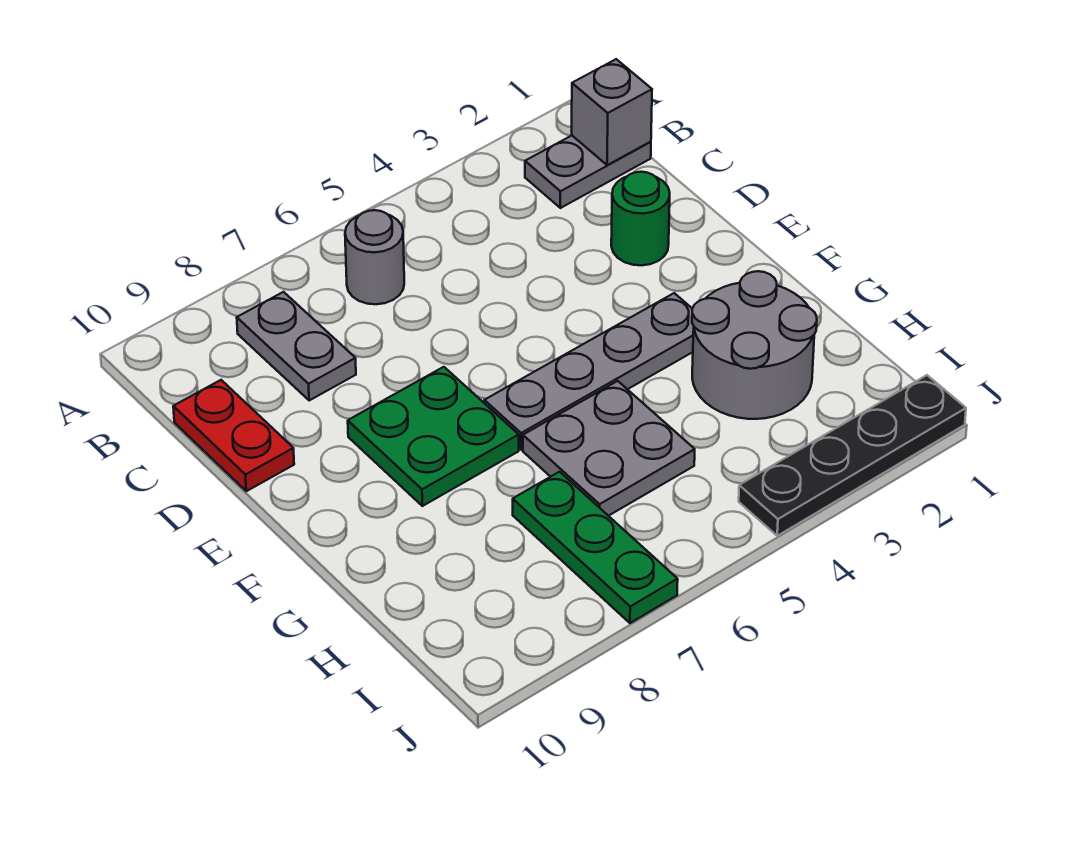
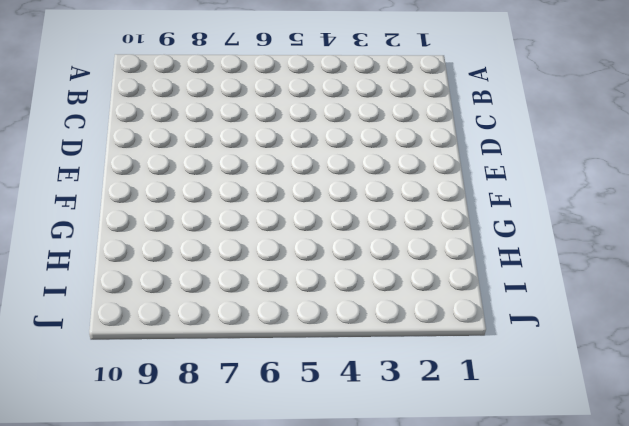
none -> grey plate B1:B2 level 1
none -> grey round brick B6 level 1
none -> grey plate B8:C8 level 1

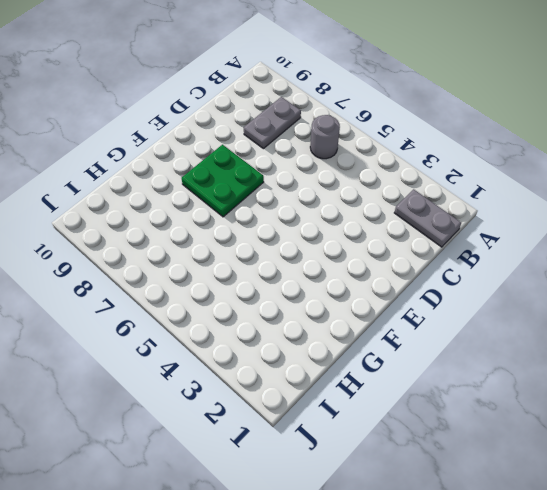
none -> red plate C10:D10 level 1
none -> green round brick D2 level 1
none -> grey plate F3:F6 level 1

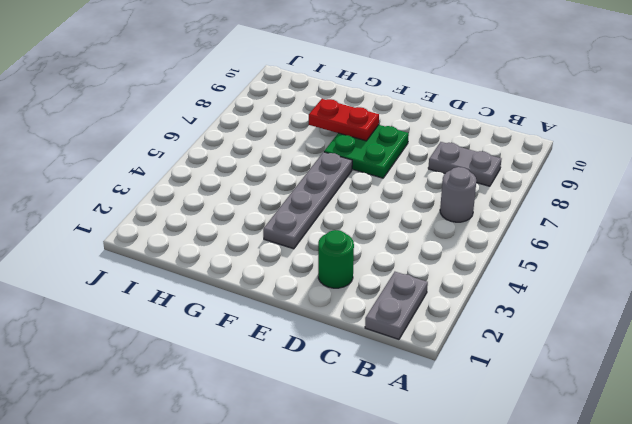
red plate F8:G8 level 2 -> red plate C10:D10 level 1
none -> grey round brick G2:H3 level 1
none -> grey plate G5:H6 level 1
none -> green plate H7:J7 level 1

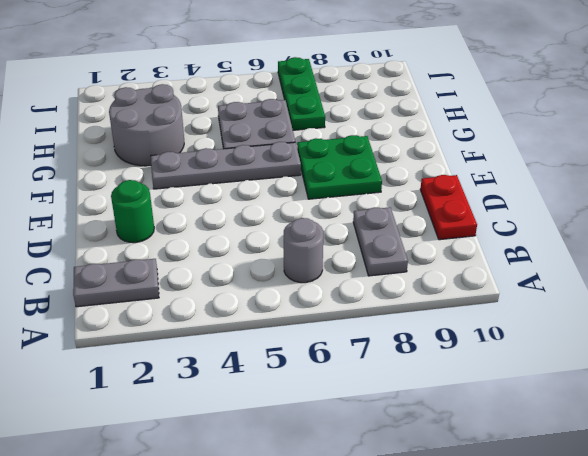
none -> black plate J1:J4 level 1
none -> grey brick B1 level 2

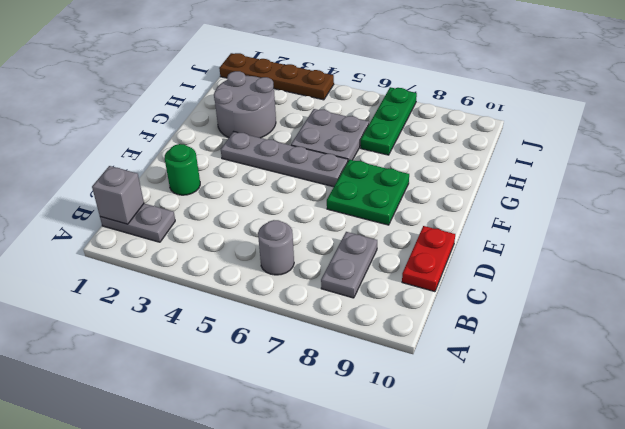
brown plate J1:J4 level 1 -> black plate J1:J4 level 1

